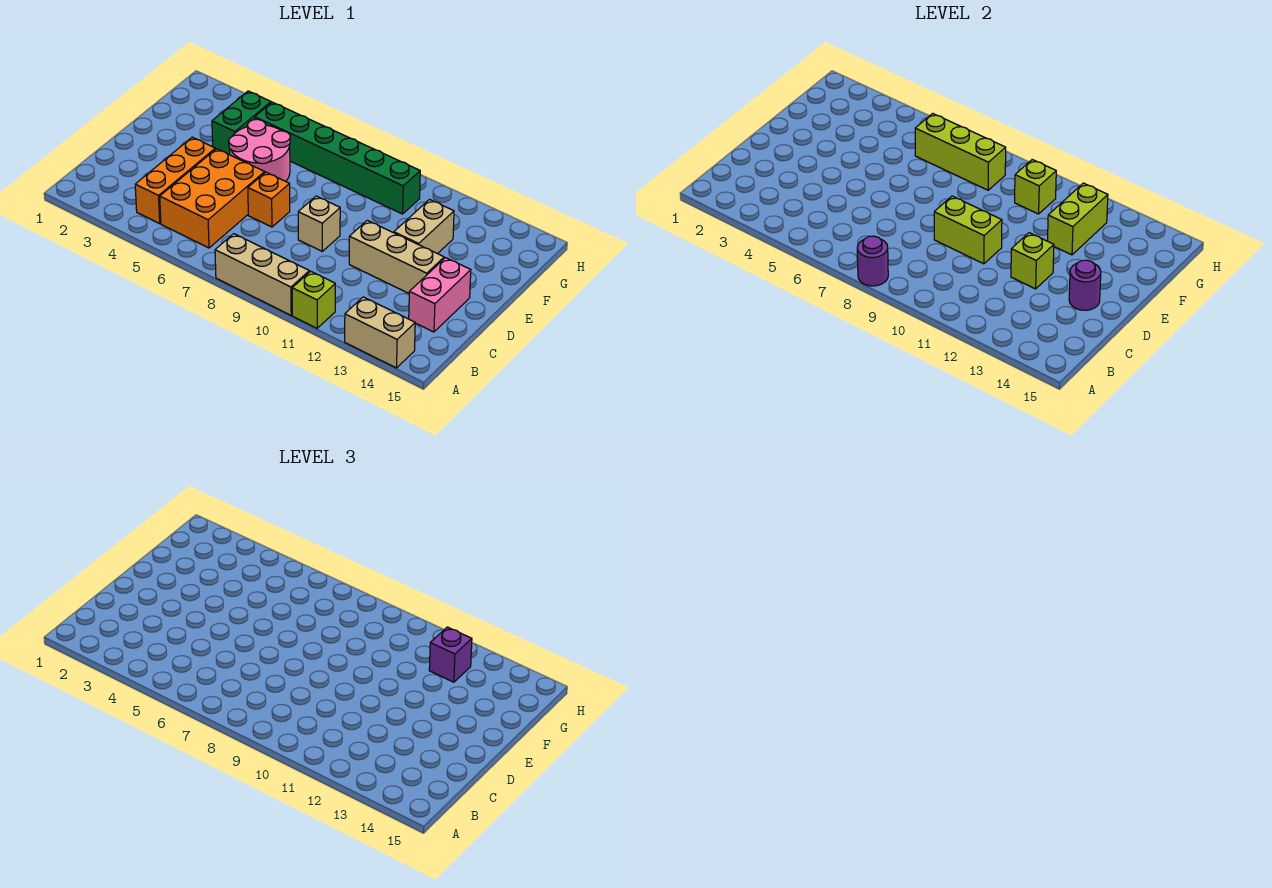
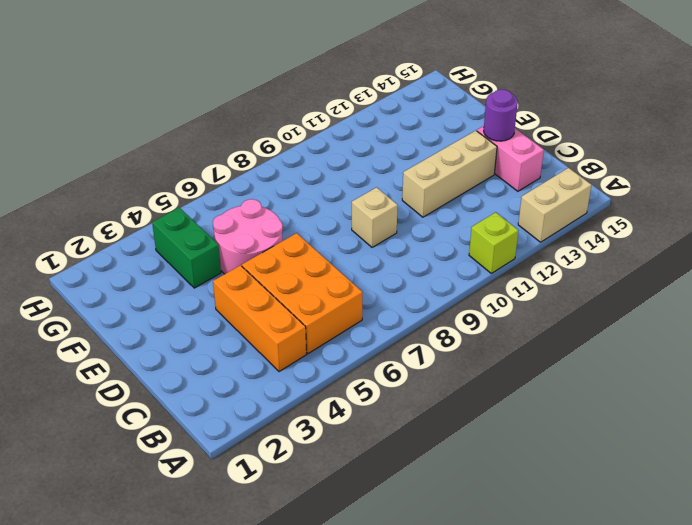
none -> tan brick A8:A10 level 1
none -> orange brick D7 level 1
none -> tan brick E12:F12 level 1

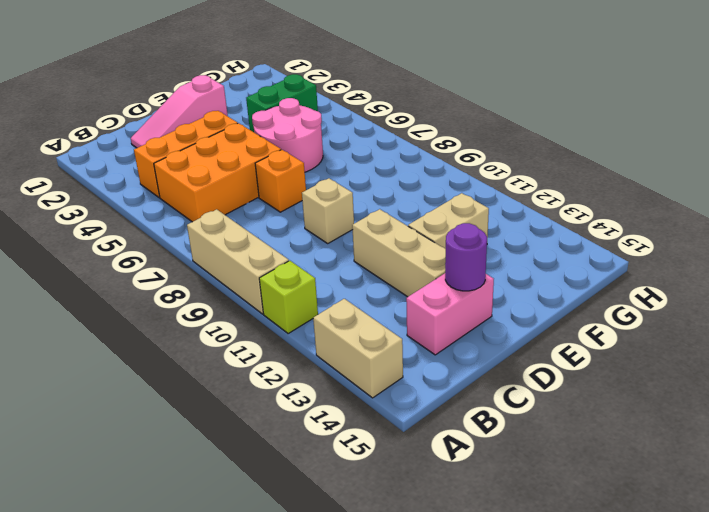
pink slope C2:E2 level 1 top E -> none
none -> green brick G5:G10 level 1
none -> purple round brick A8 level 2
none -> lime brick D9:D10 level 2

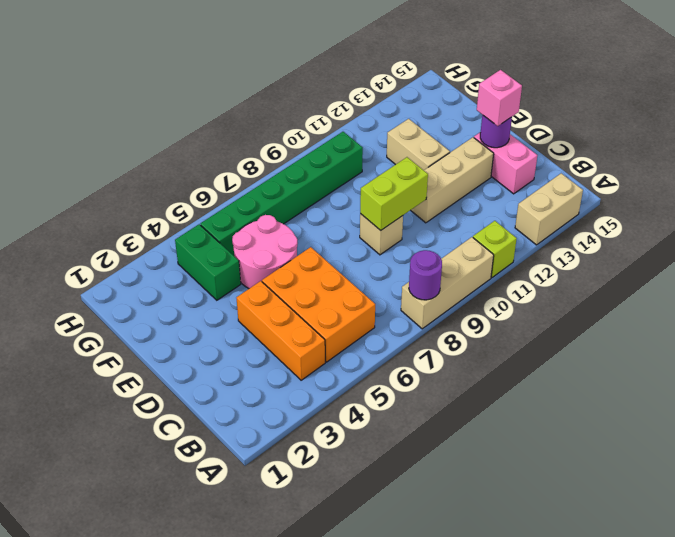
pink brick D14 level 3 -> none
none -> orange brick D7 level 1
none -> lime brick D12 level 2
none -> lime brick F12:G12 level 2

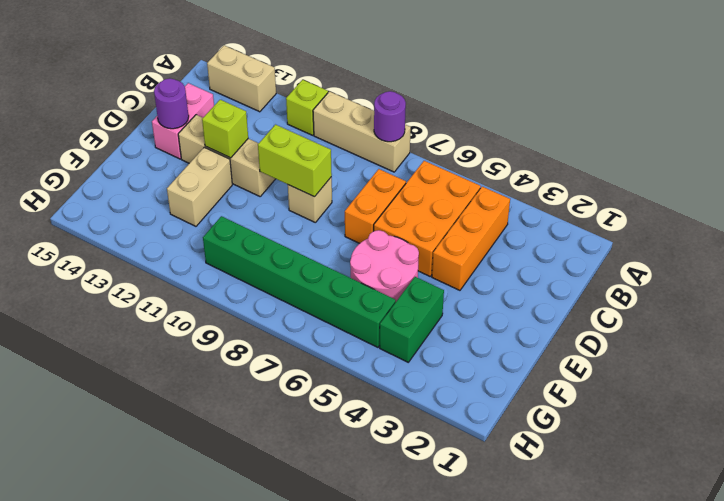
orange brick C7:D7 level 1 -> orange brick D7 level 1
none -> lime brick F12:G12 level 2
none -> lime brick G6:G8 level 2
none -> lime brick G10 level 2

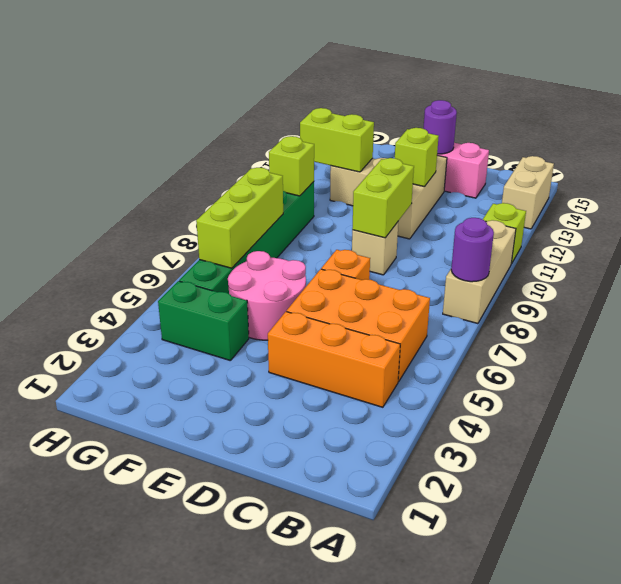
none -> purple brick G12 level 3

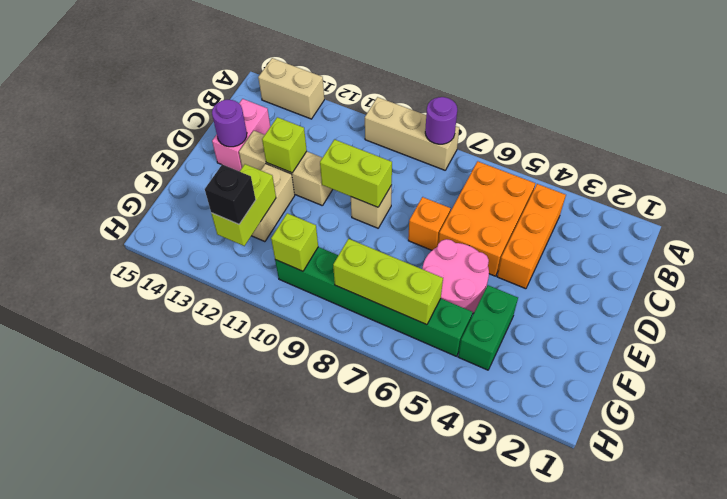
black brick G12 level 3 -> purple brick G12 level 3
none -> lime brick A11 level 1

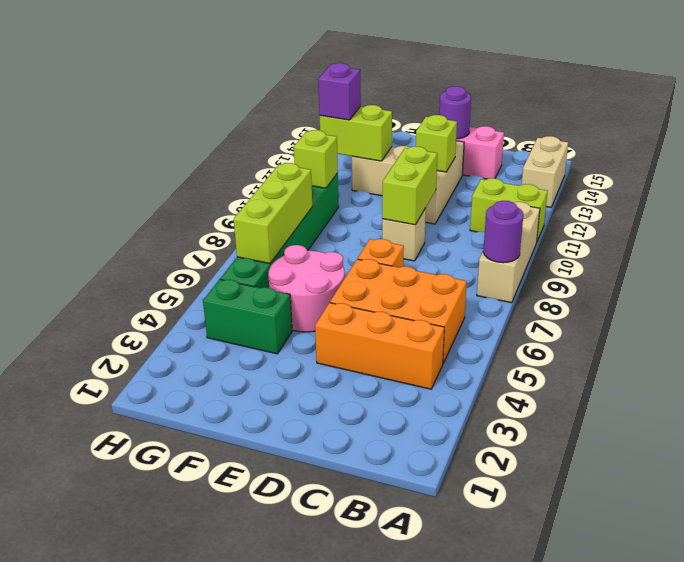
lime brick A11:B11 level 1 -> lime brick A11 level 1

